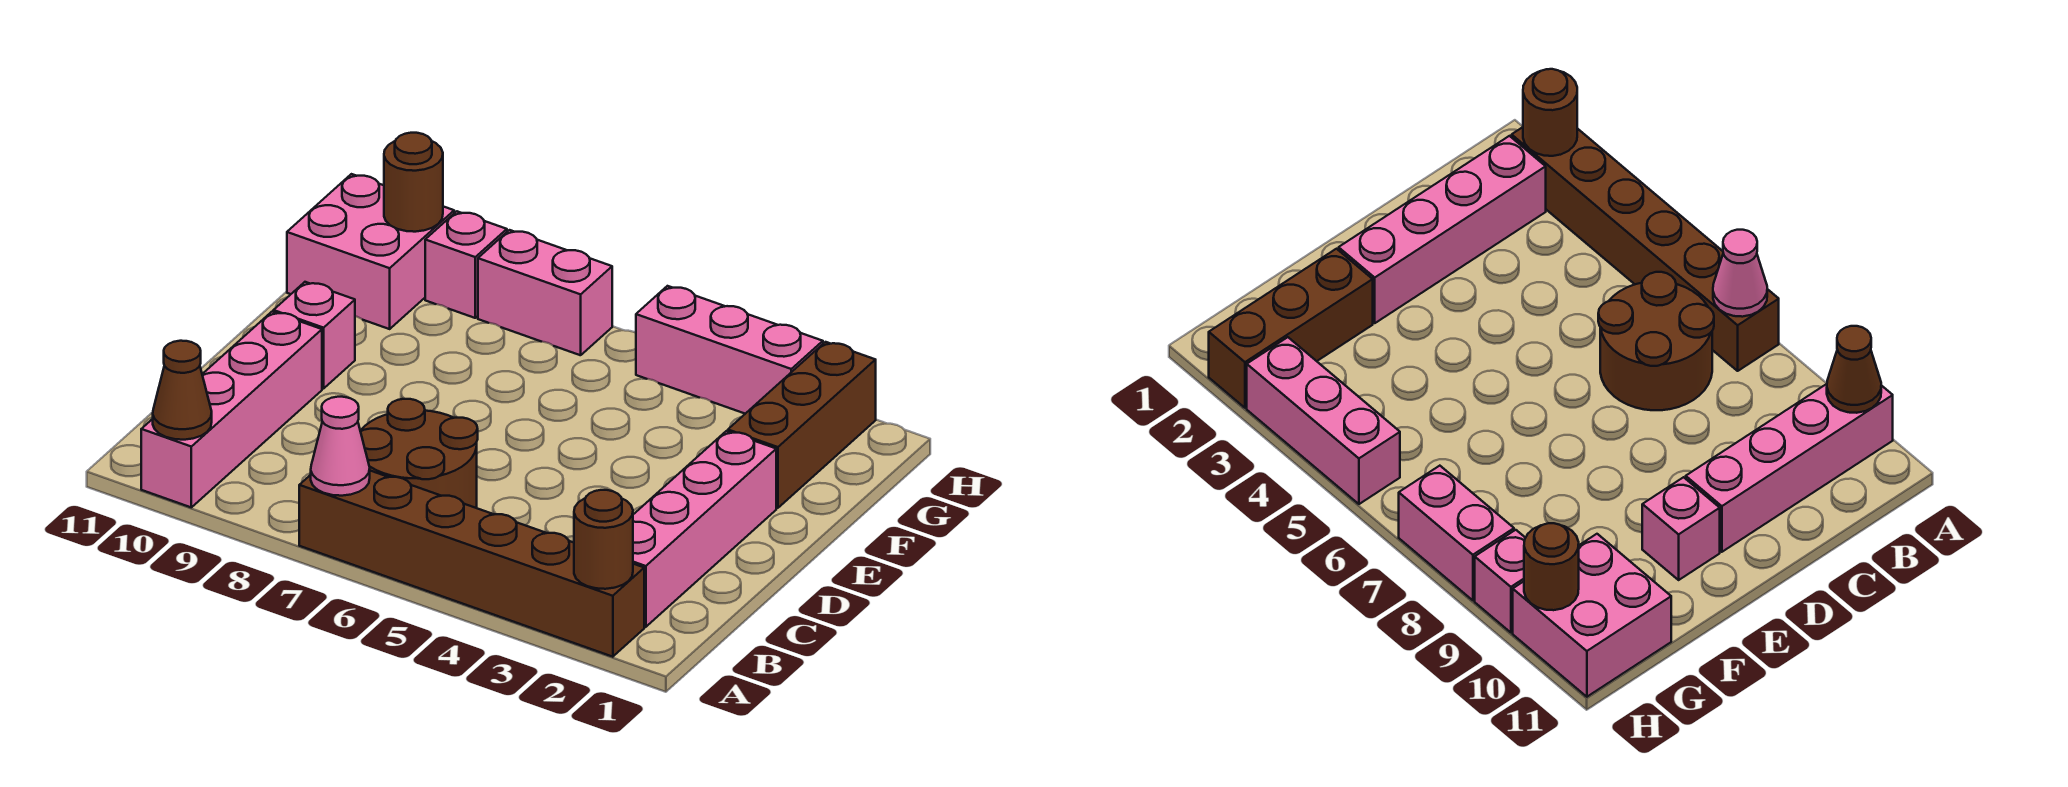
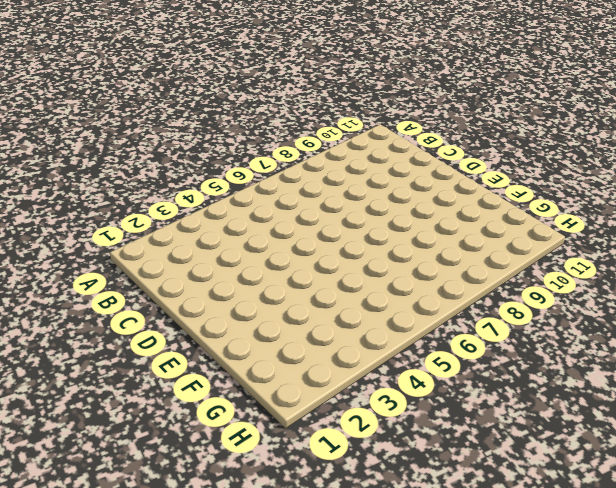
none -> brown brick A2:A7 level 1
none -> pink brick A10:D10 level 1
none -> pink brick B2:E2 level 1

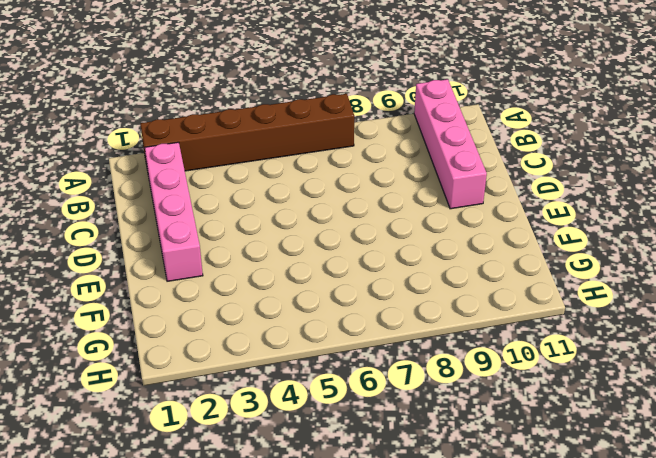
none -> brown round brick B6:C7 level 1
none -> pink brick E10 level 1
none -> brown brick F2:H2 level 1

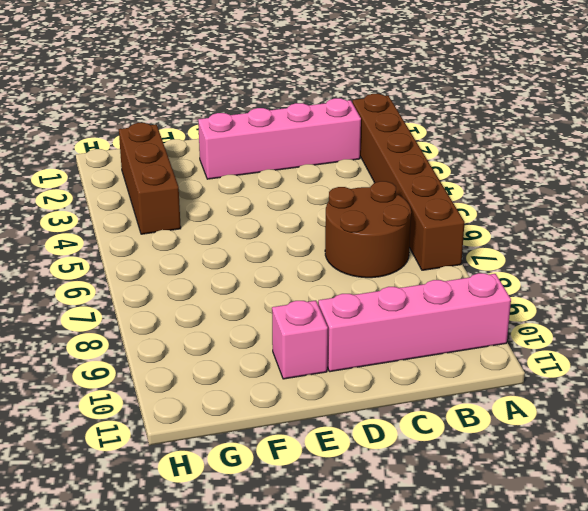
brown brick G2:G4 level 1 -> brown brick F2:H2 level 1
none -> pink brick G10:H11 level 1
none -> pink brick H3:H5 level 1
none -> pink brick H7:H8 level 1

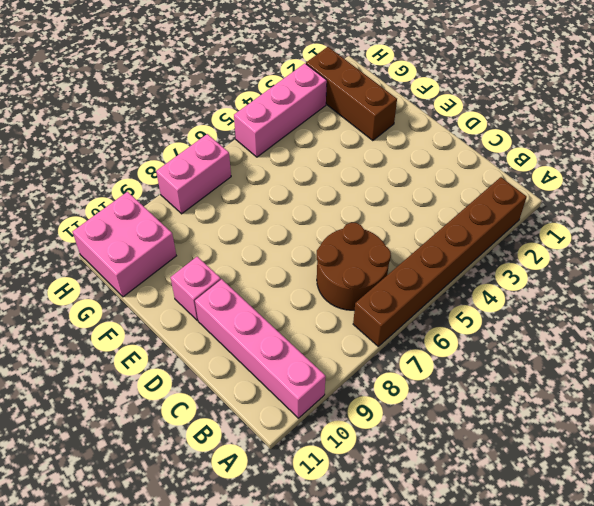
none -> pink brick B2:E2 level 1
none -> pink brick H9 level 1
none -> brown round brick A2 level 2

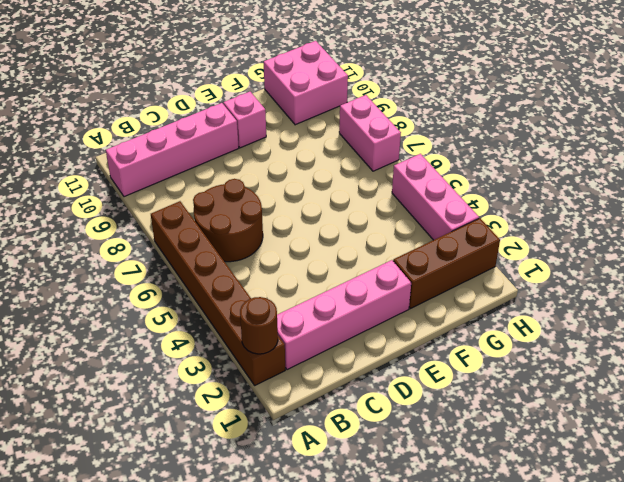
none -> pink brick H9 level 1
none -> pink cone A7 level 2
none -> brown cone A10 level 2

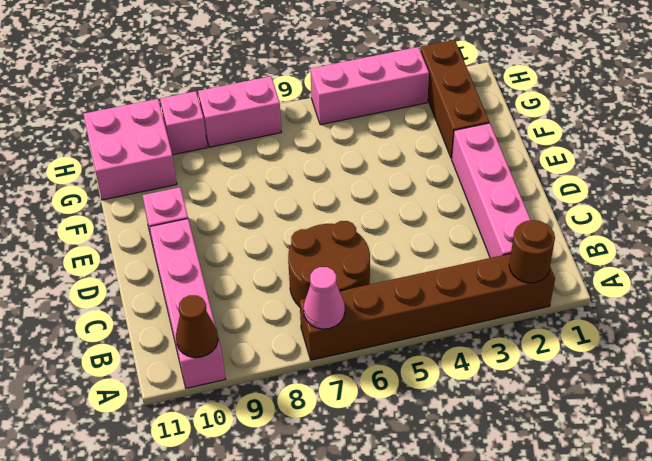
none -> brown round brick H10 level 2

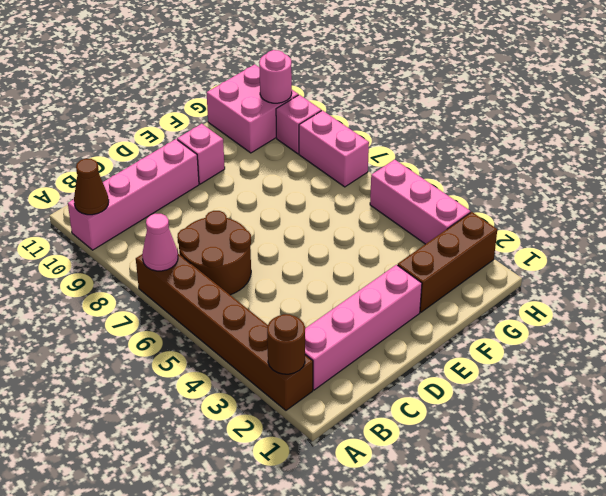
pink round brick H10 level 2 -> brown round brick H10 level 2

